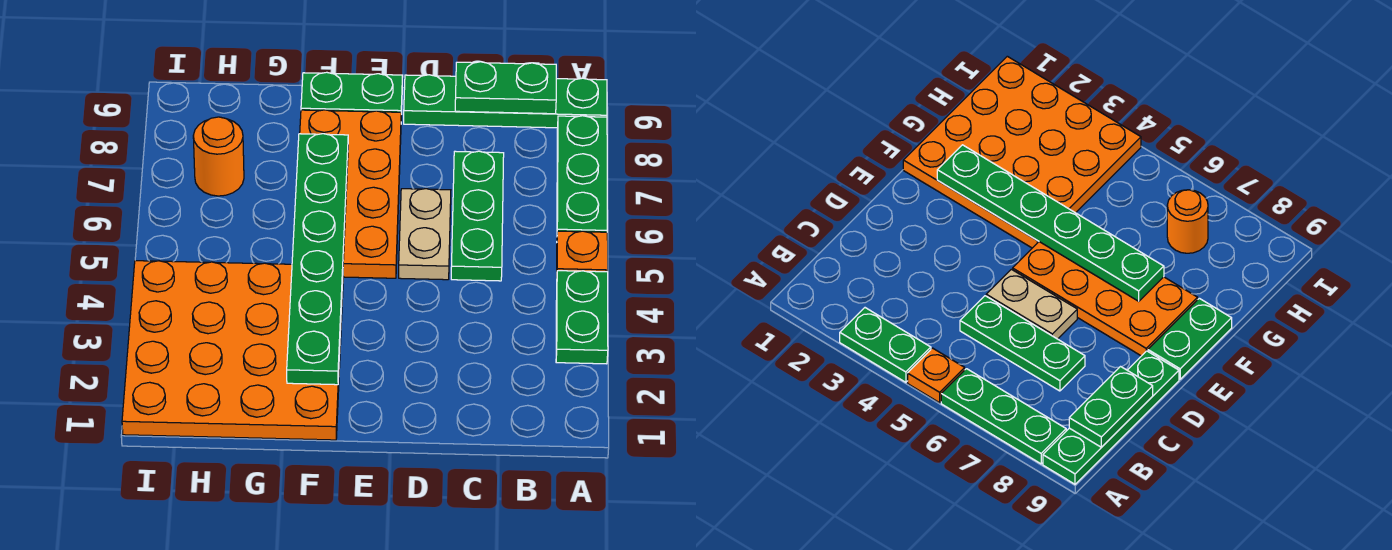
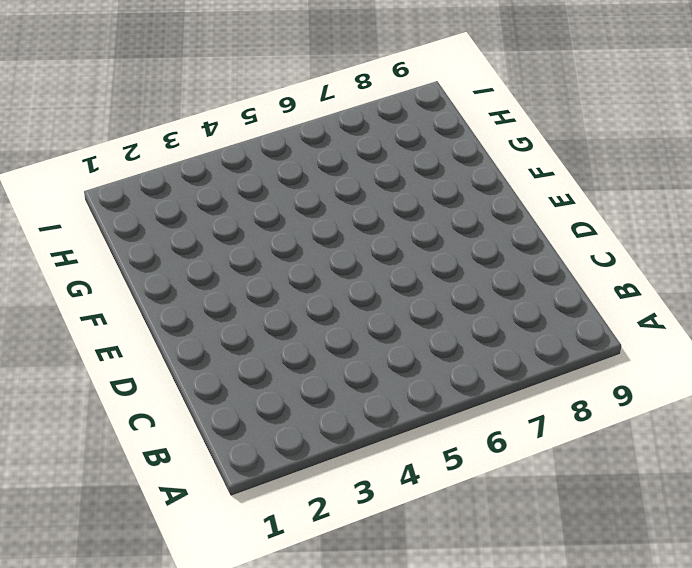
none -> green plate A3:A4 level 1
none -> orange plate A5 level 1
none -> green plate A6:A8 level 1

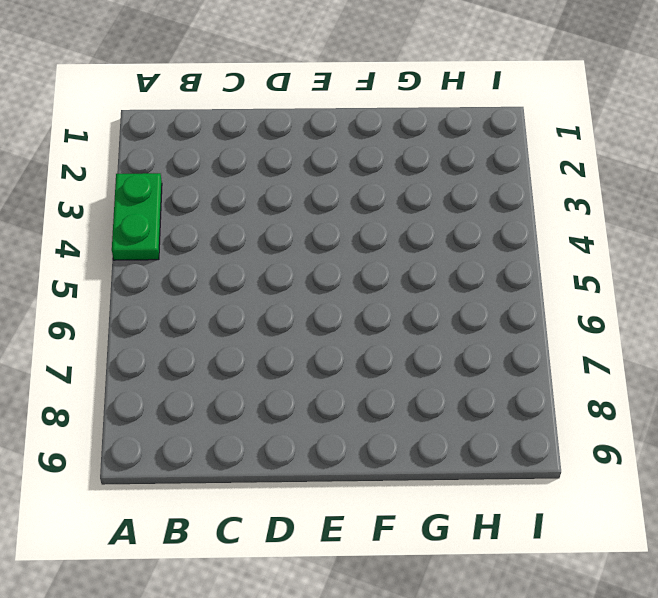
none -> orange plate A5 level 1
none -> green plate A6:A8 level 1
none -> green plate A9:D9 level 1

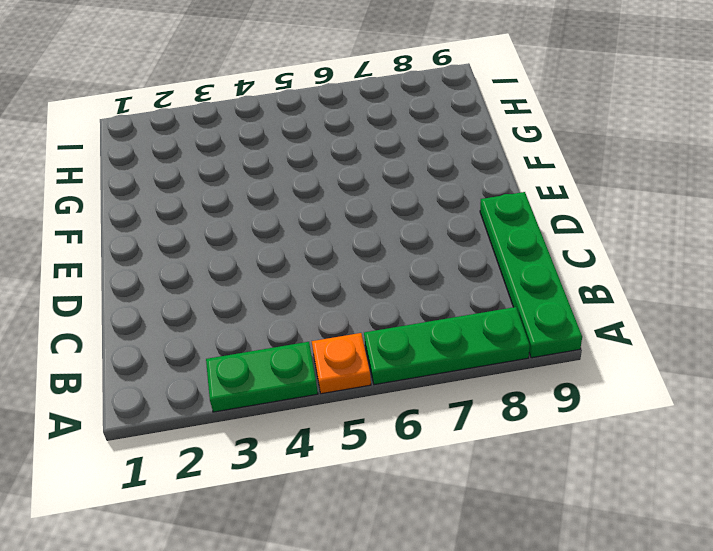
none -> green plate C5:C7 level 1
none -> tan plate D5:D6 level 1
none -> orange plate E5:F8 level 1

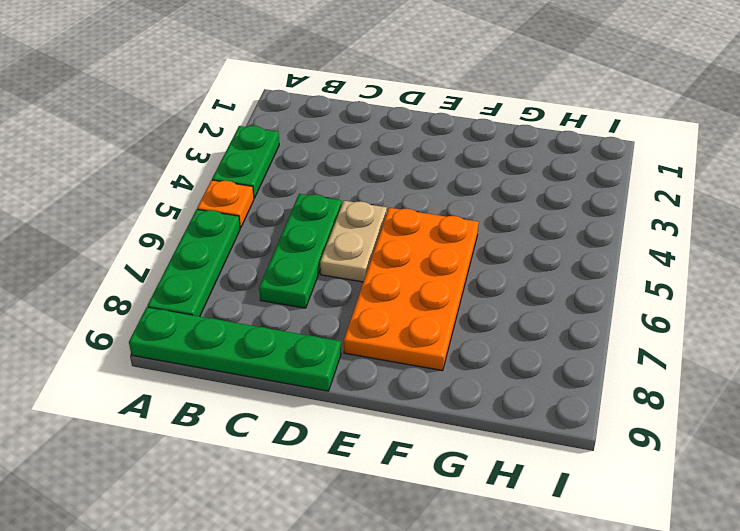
none -> green plate E9:F9 level 1
none -> orange plate F1:I4 level 1
none -> orange round brick H7 level 1

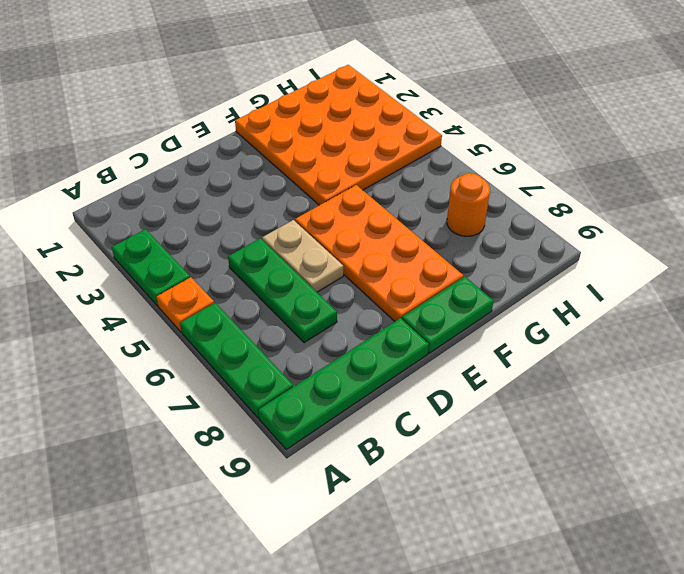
none -> green plate B9:C9 level 2
none -> green plate F2:F7 level 2

